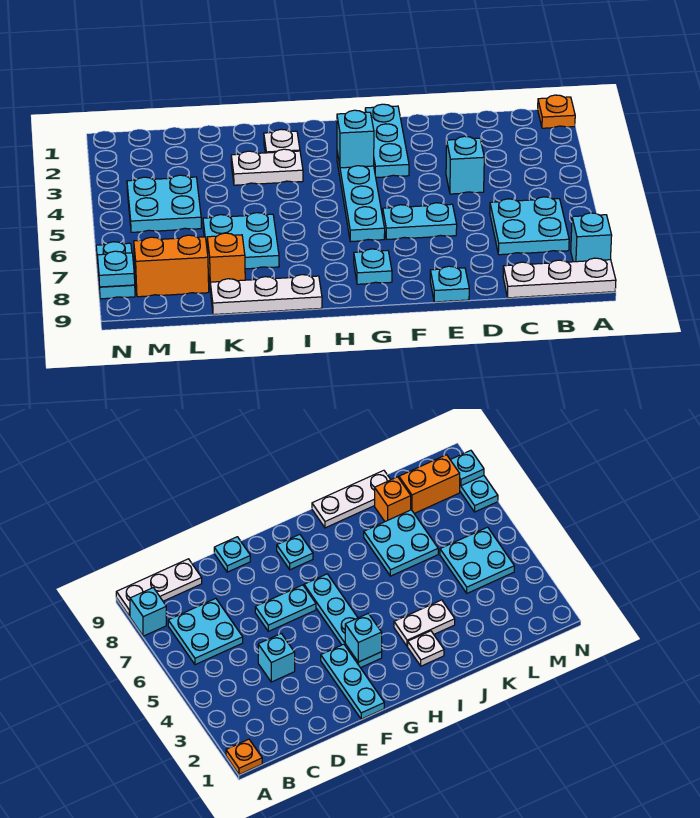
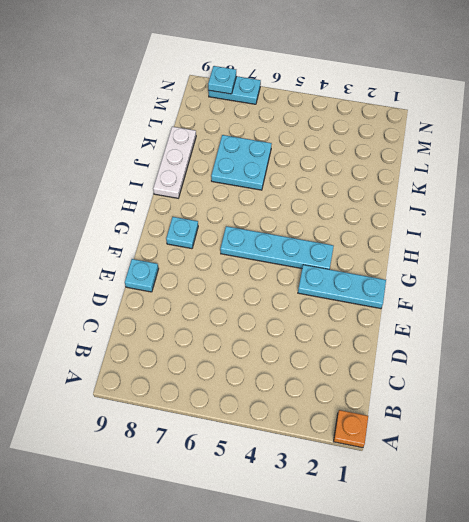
none -> cyan brick A8 level 1
none -> white plate A9:C9 level 1
none -> cyan plate B6:C7 level 1

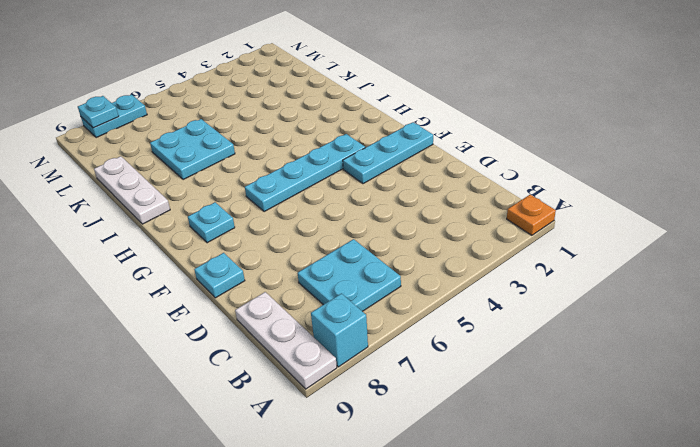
none -> cyan brick D4 level 1
none -> cyan plate E6:F6 level 1
none -> white plate I2 level 1

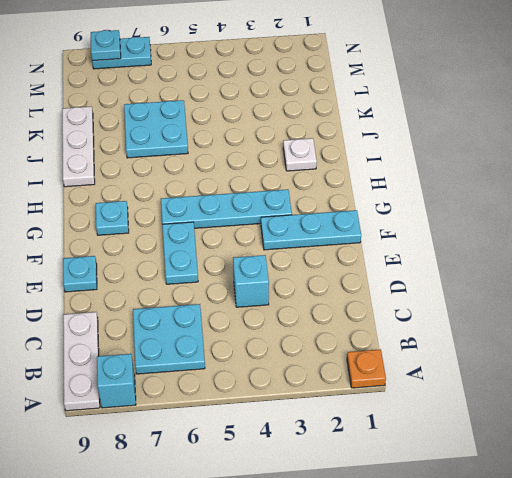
none -> white plate I3:J3 level 1
none -> orange brick K8 level 1
none -> cyan plate L4:M5 level 1

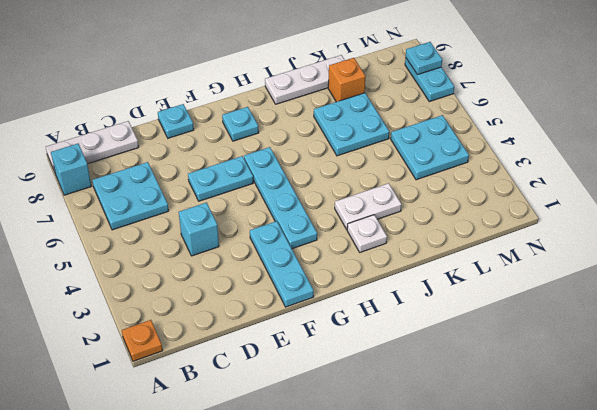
none -> orange brick L8:M8 level 1
none -> cyan brick G3 level 2

